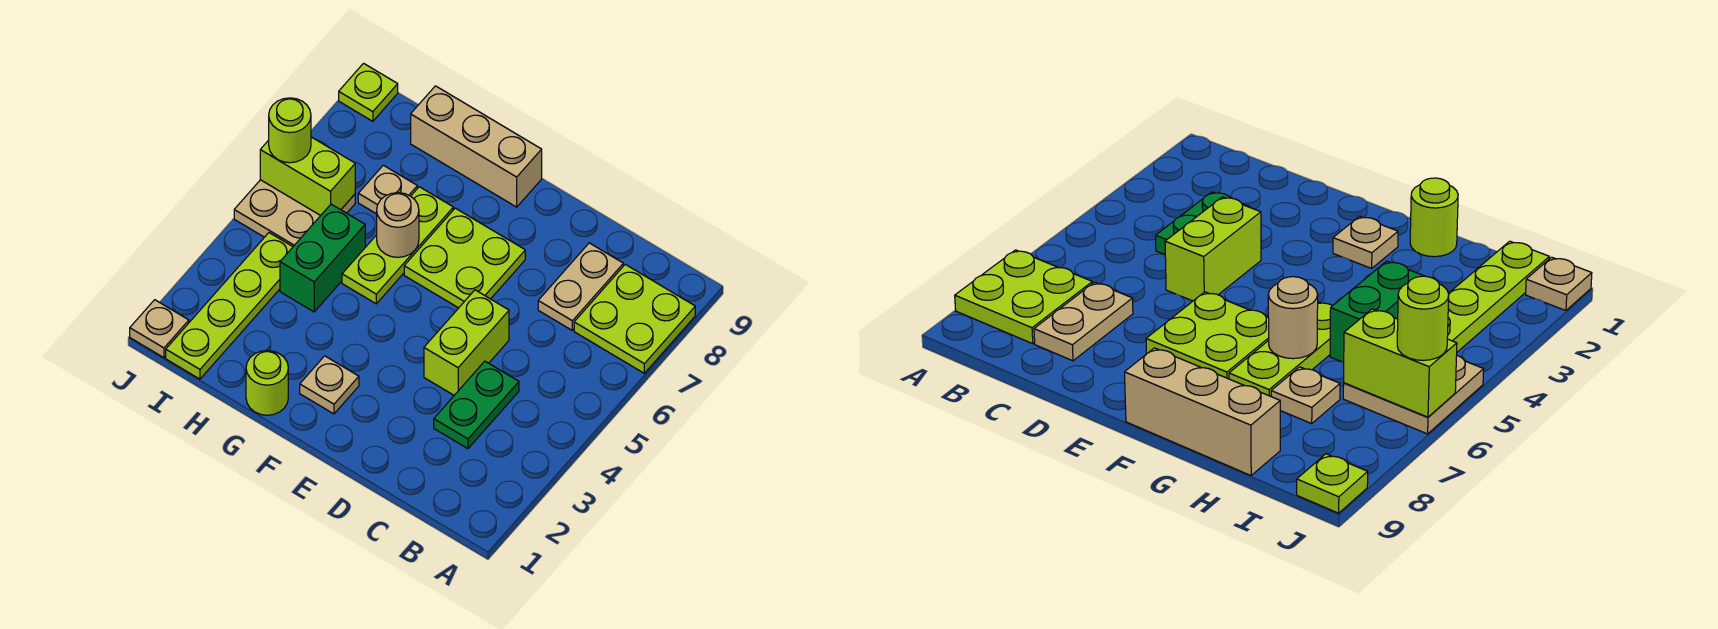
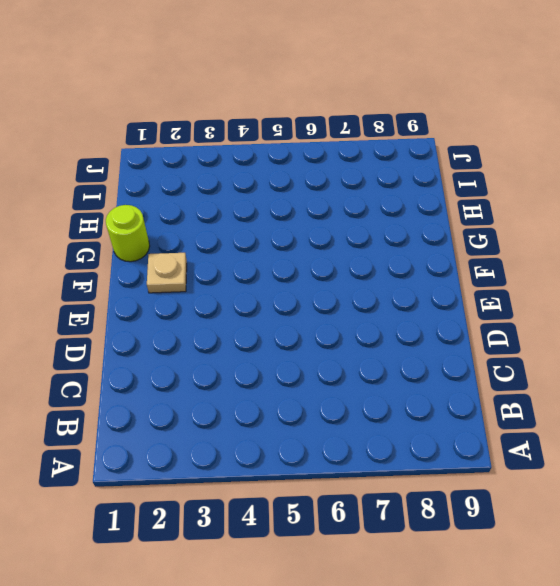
none -> lime plate A7:B8 level 1
none -> green plate C3:C4 level 1
none -> tan plate C7:C8 level 1

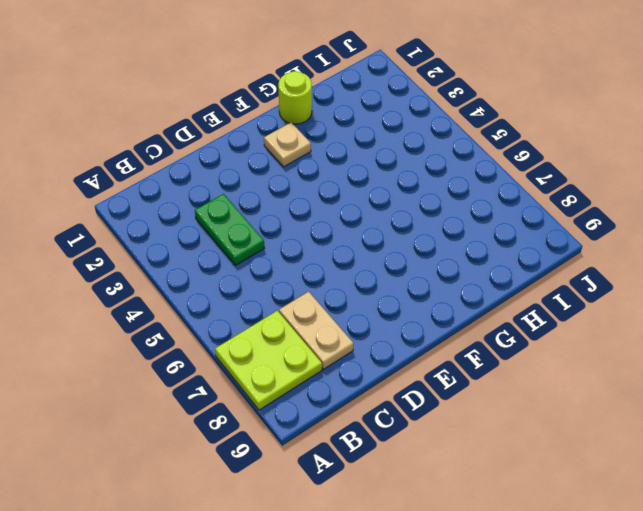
none -> lime brick D4:D5 level 1
none -> lime plate E6:F7 level 1
none -> tan brick F9:H9 level 1

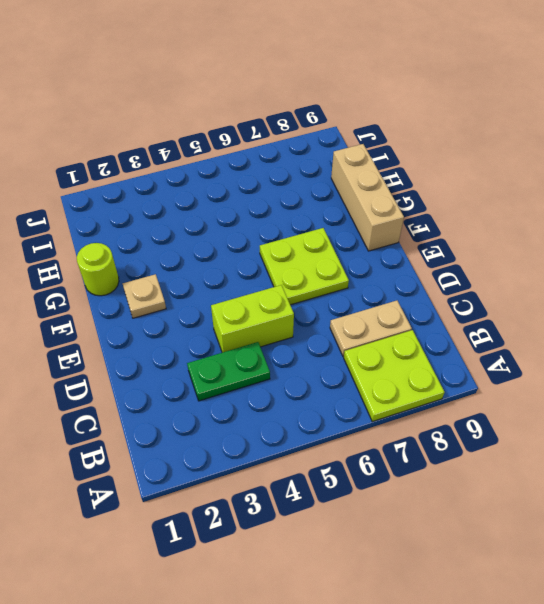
none -> lime plate G5:G7 level 1
none -> green brick H4:H5 level 1
none -> tan plate H7 level 1

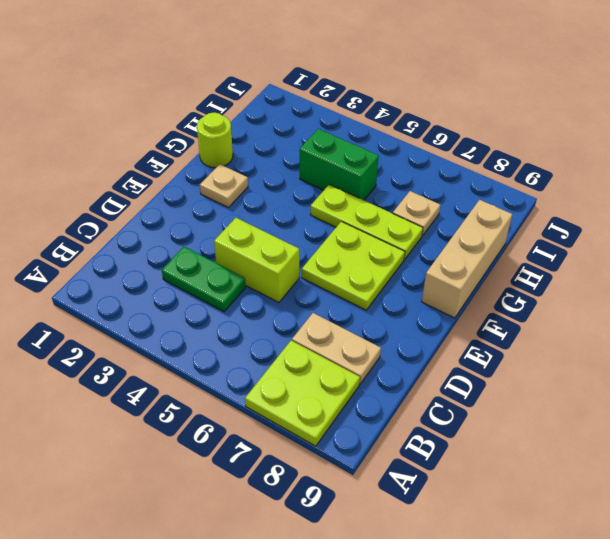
none -> lime plate I1:I4 level 1
none -> tan plate I5:J6 level 1
none -> tan plate J1 level 1

